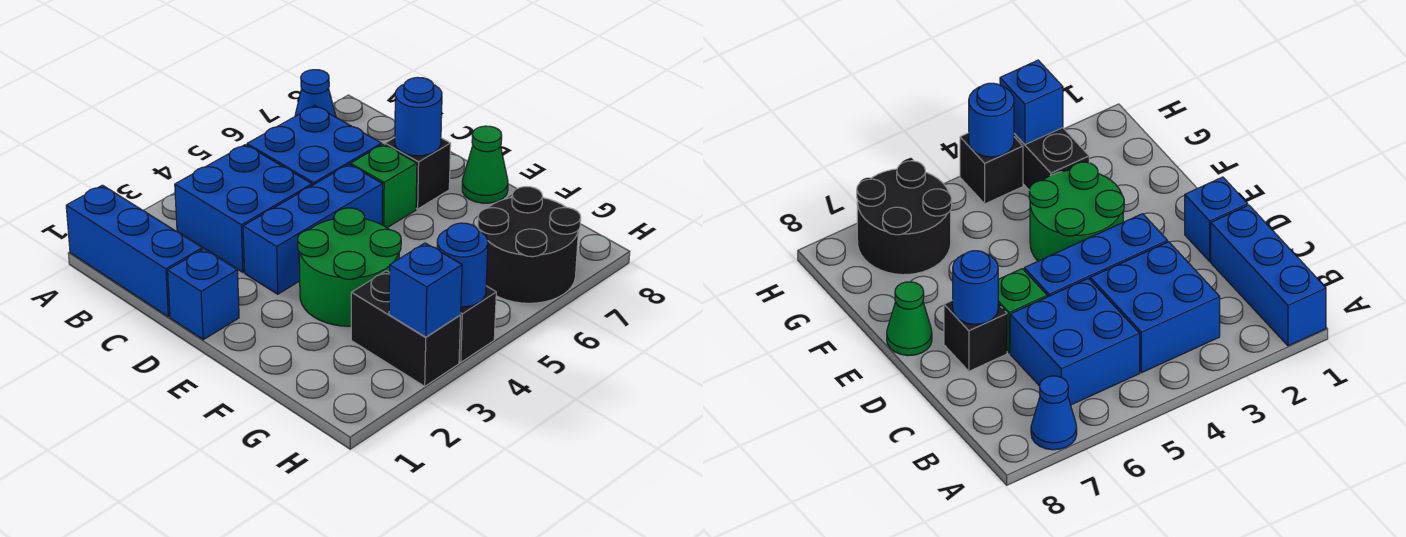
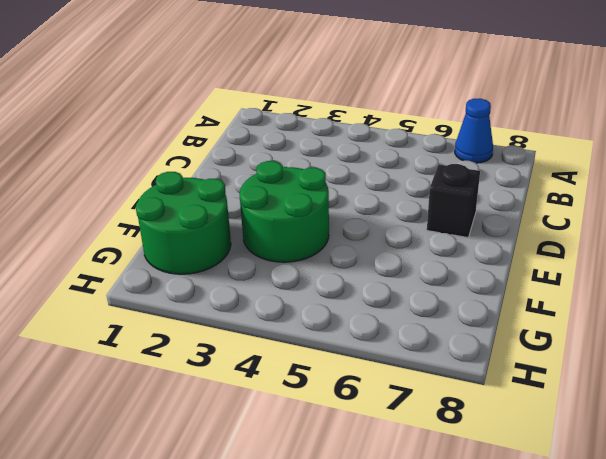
green round brick F1:G2 level 1 -> none
none -> blue brick A1:C1 level 1
none -> blue brick B3:C4 level 1
none -> blue brick B5:C6 level 1

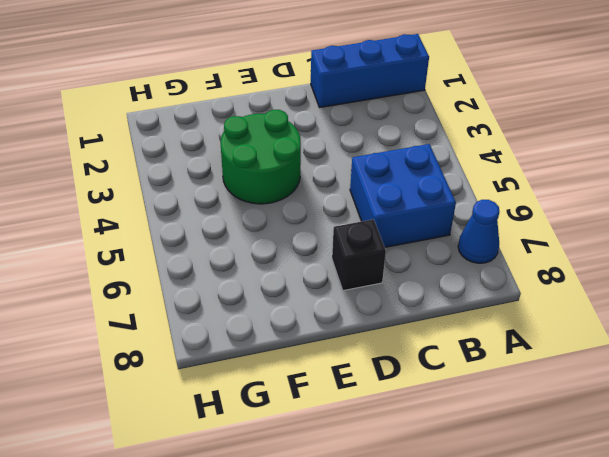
none -> blue brick B3:C4 level 1
none -> blue brick D1 level 1
none -> blue brick D3:D5 level 1

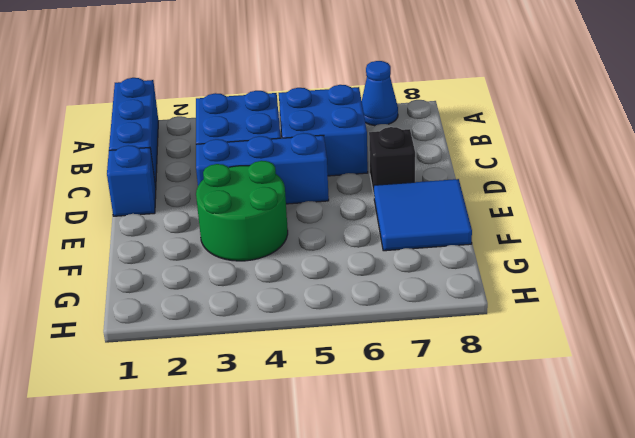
blue tile E7:F8 level 1 -> green cone E8 level 1
none -> green brick D6 level 1
none -> black brick G3:H3 level 1
none -> black round brick G6:H7 level 1

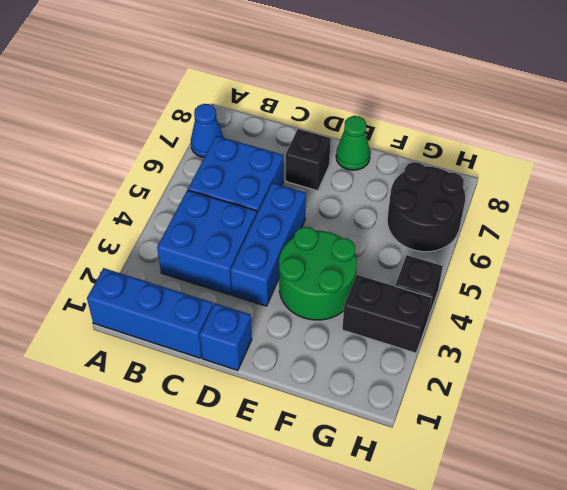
none -> green brick D6 level 1
none -> blue round brick D7 level 2
none -> blue brick H3 level 2

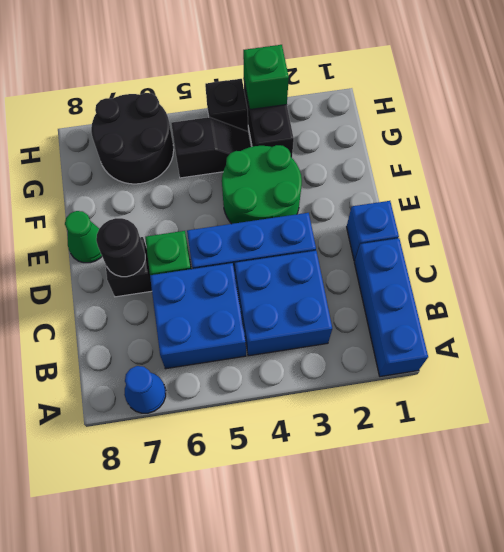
black round brick D7 level 2 -> blue round brick D7 level 2
black slope G4:G5 level 1 top 5 -> none
green brick H3 level 2 -> blue brick H3 level 2
none -> blue round brick H4 level 2

